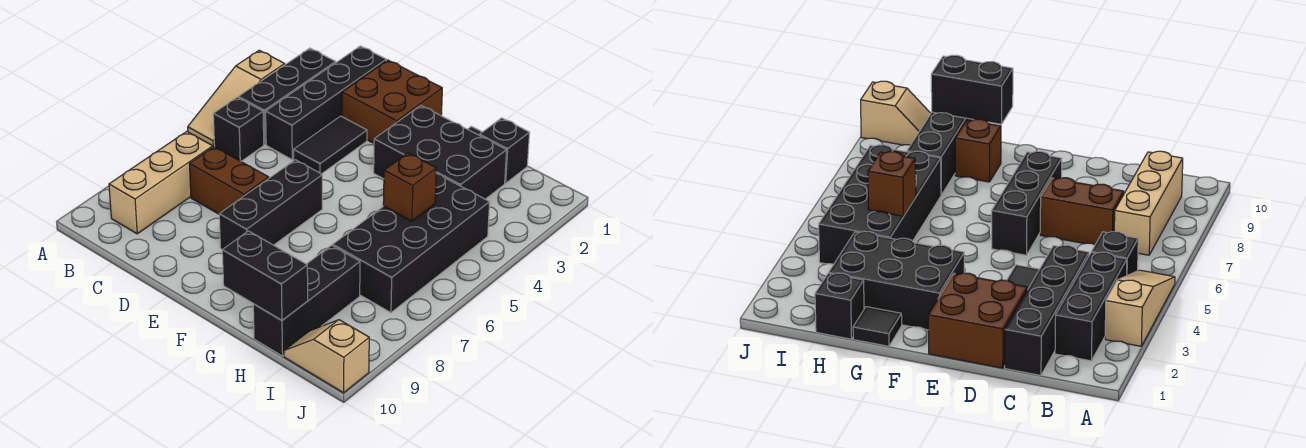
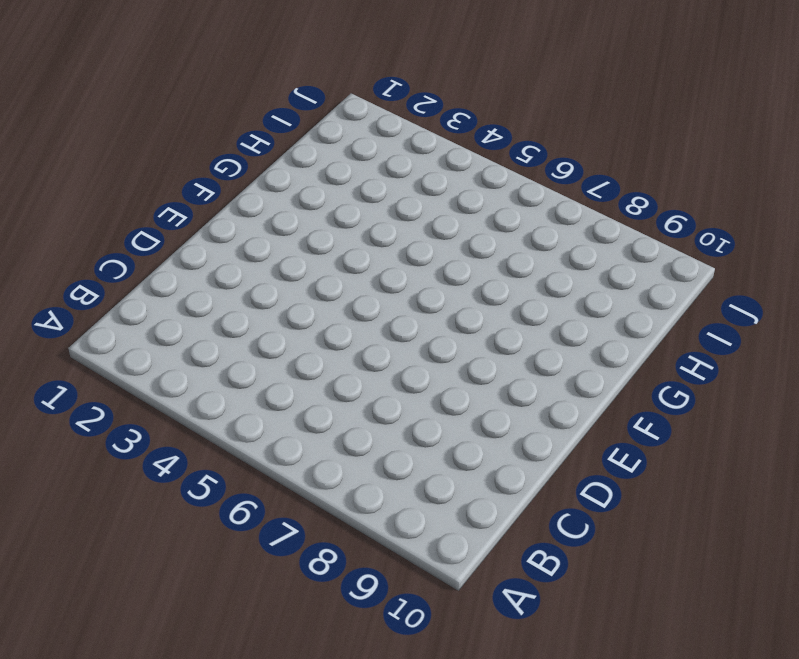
none -> tan slope A3:A5 level 1 top 3
none -> black brick B2:B4 level 1
none -> black brick B5 level 1

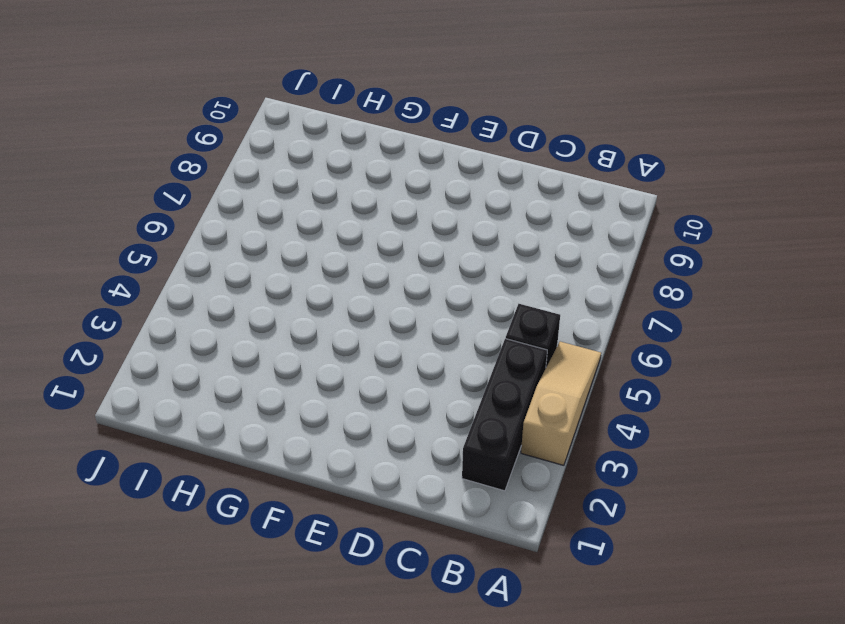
none -> tan brick B7:B9 level 1
none -> black brick C1:C4 level 1
none -> brown brick C7:D7 level 1

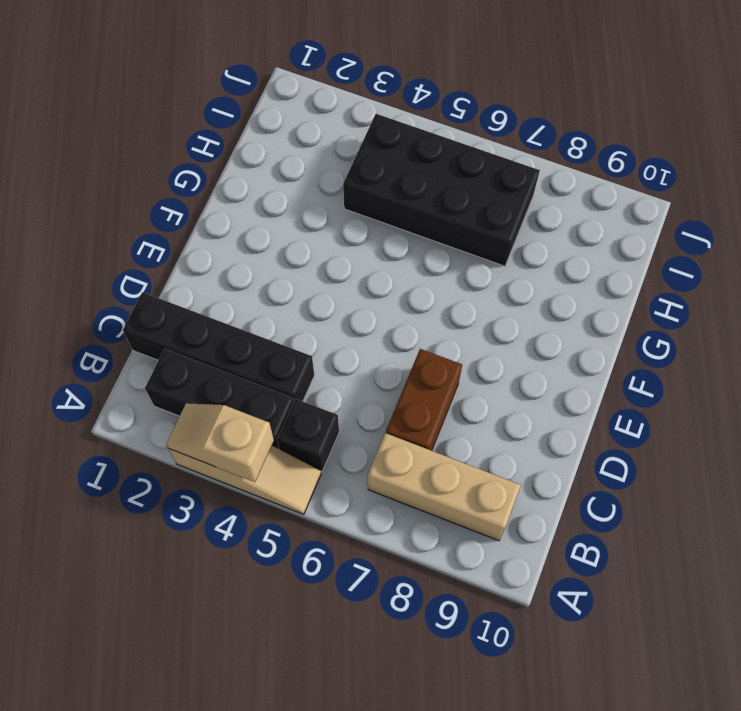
tan slope A3:A4 level 2 top 4 -> tan slope I10:J10 level 1 top J
none -> brown brick D1:E2 level 1
none -> black tile D3:D4 level 1
none -> black brick E6:E8 level 1

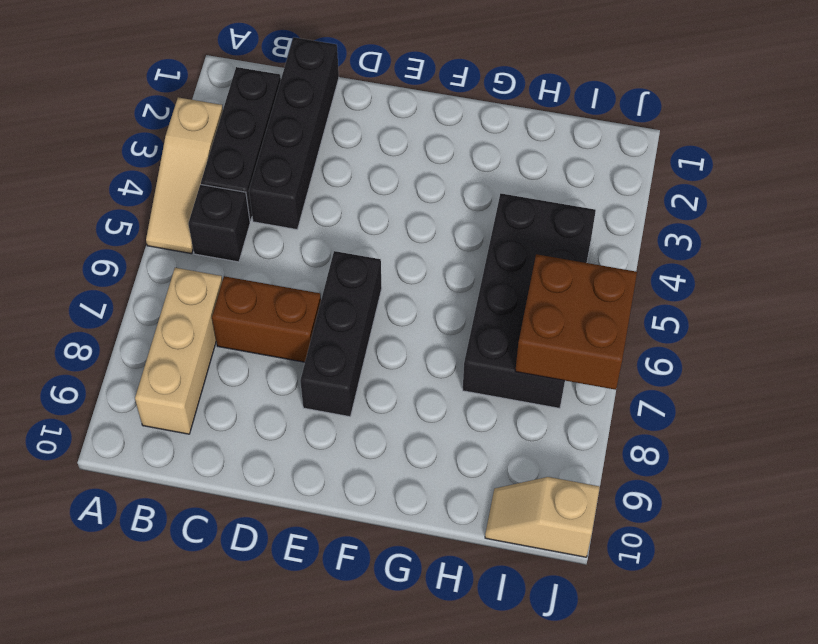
brown brick I6:J7 level 2 -> brown brick D1:E2 level 1
none -> black tile D3:D4 level 1
none -> black brick F2:H3 level 1
none -> black tile G1 level 1

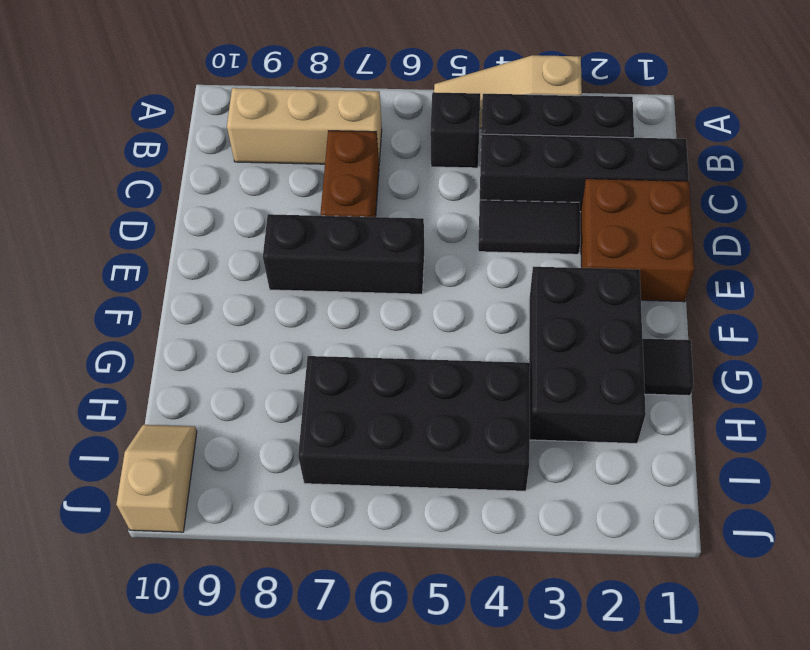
none -> brown brick G9 level 1
none -> black brick H1 level 1
none -> black brick H8:H10 level 1

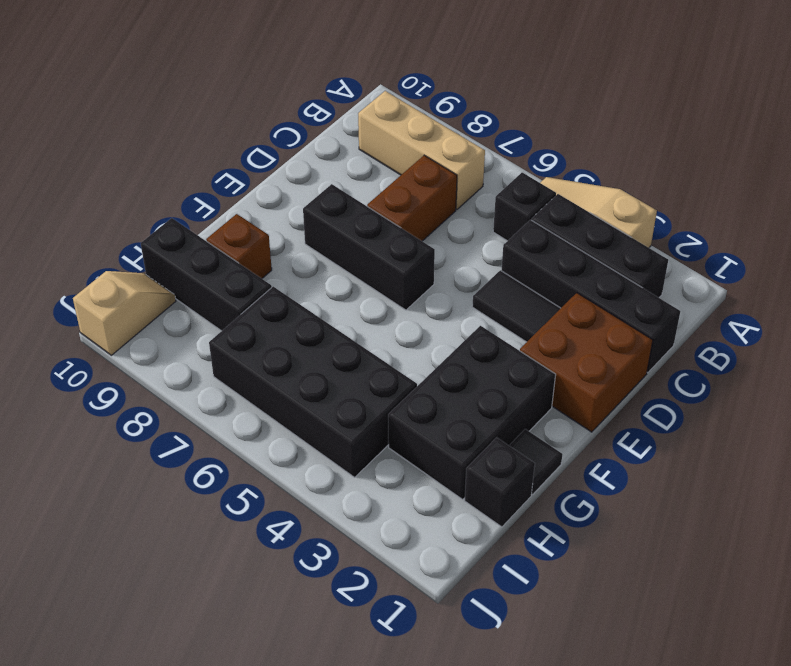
none -> black brick G10:H10 level 2
none -> brown brick H5 level 2

